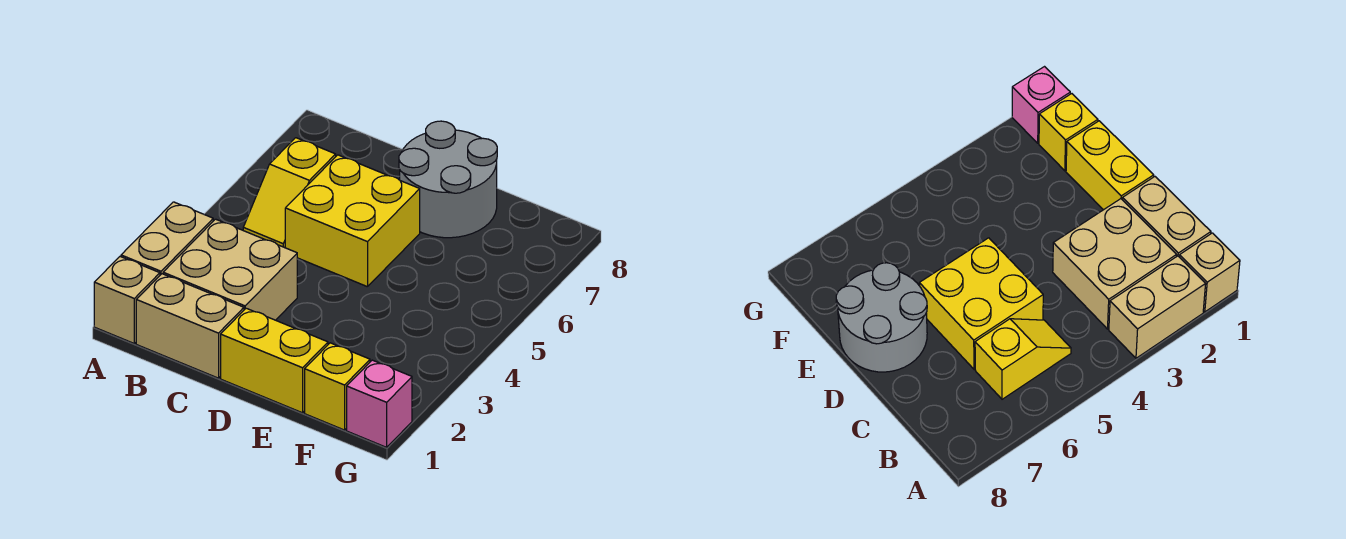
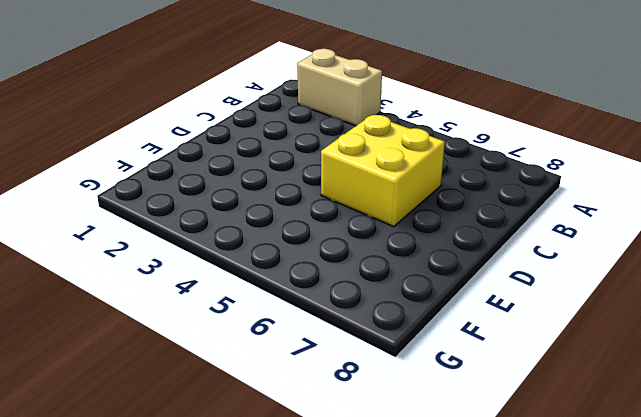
none -> tan brick A1 level 1
none -> tan brick B1:C1 level 1

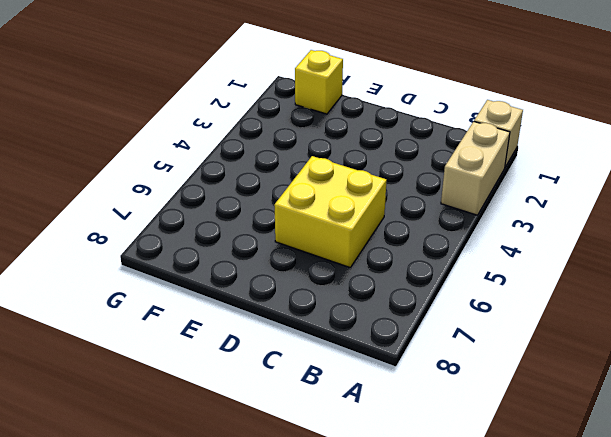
none -> tan brick B1:C1 level 1
none -> tan brick B2:C3 level 1

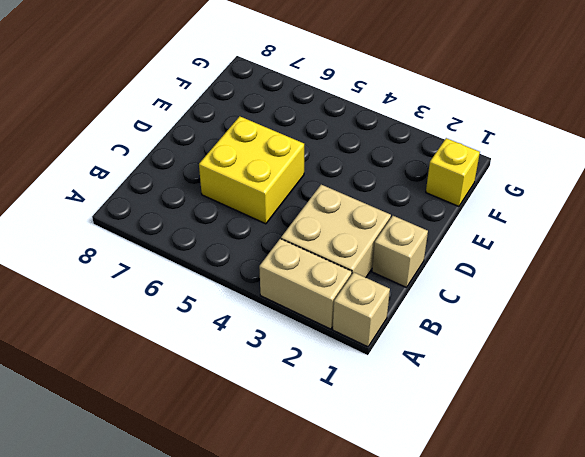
tan brick C1 level 1 -> tan brick B1:C1 level 1
none -> yellow slope B5:B6 level 1 top 6
none -> yellow brick D1:E1 level 1

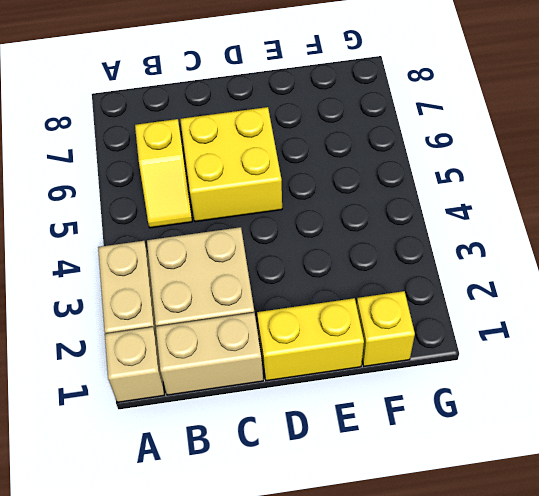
none -> grey round brick D7:E8 level 1
none -> pink brick G1 level 1

